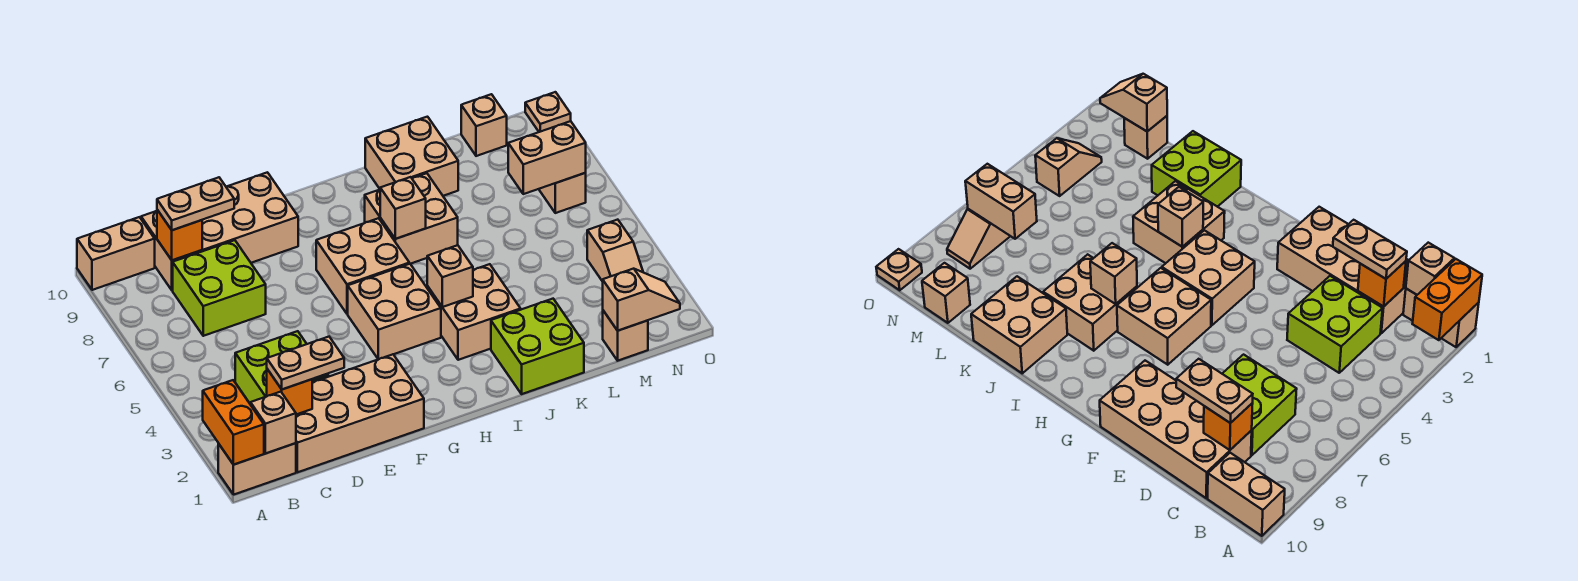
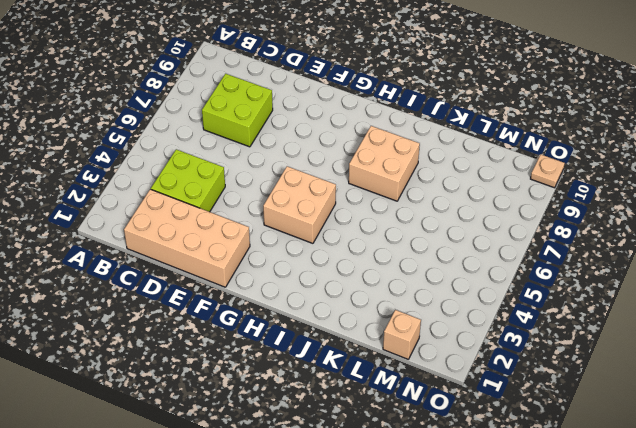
none -> tan brick A1:B1 level 1
none -> tan brick A10:B10 level 1
none -> tan brick C9:F10 level 1

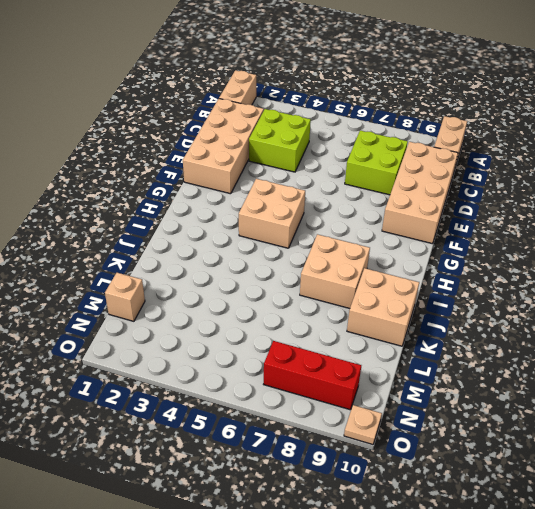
red brick N7:N9 level 1 -> tan slope N7:N8 level 1 top 7
none -> tan brick G6:H7 level 1
none -> tan brick I3:J4 level 1
none -> lime brick J1:K2 level 1

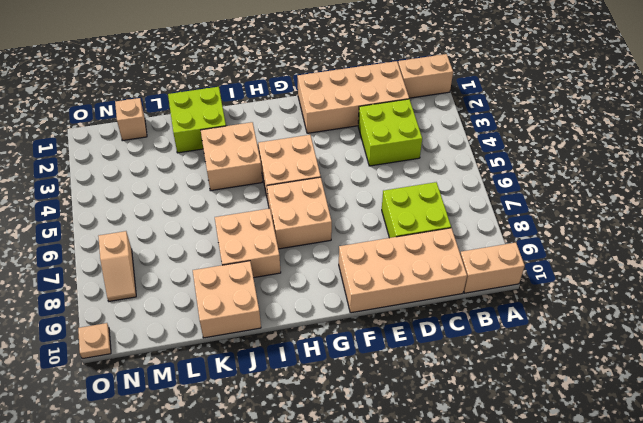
none -> tan brick M10 level 1
none -> tan slope N3:N4 level 1 top 4
none -> orange brick A1:A2 level 2

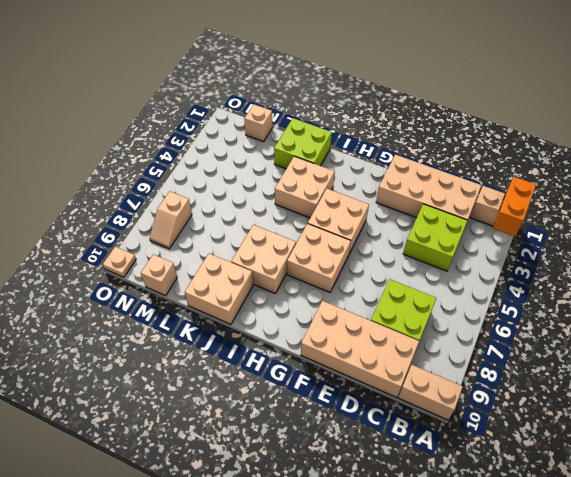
none -> tan slope N3:N4 level 1 top 4
none -> tan brick B1 level 2
none -> orange brick C2 level 2

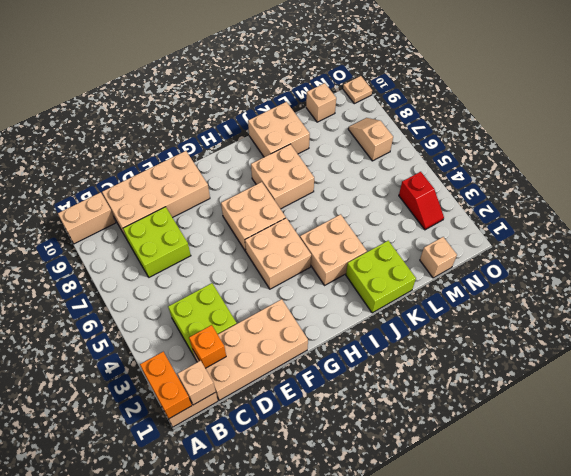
red slope N3:N4 level 1 top 4 -> tan slope N3:N4 level 1 top 4
none -> orange brick C9 level 2
none -> tan brick I4 level 2
none -> tan brick I7 level 2

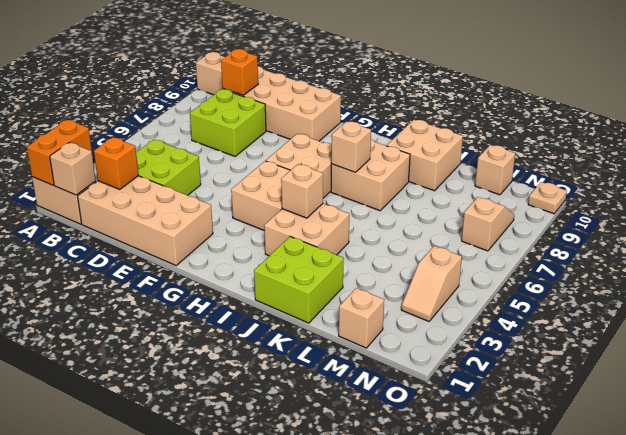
none -> tan slope M1:N1 level 2 top M
none -> tan brick M7:N7 level 2
none -> tan plate C2:D2 level 3

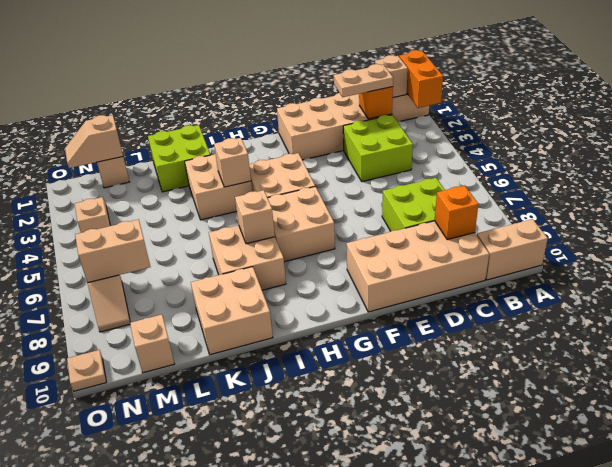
none -> tan plate C9:D9 level 3

